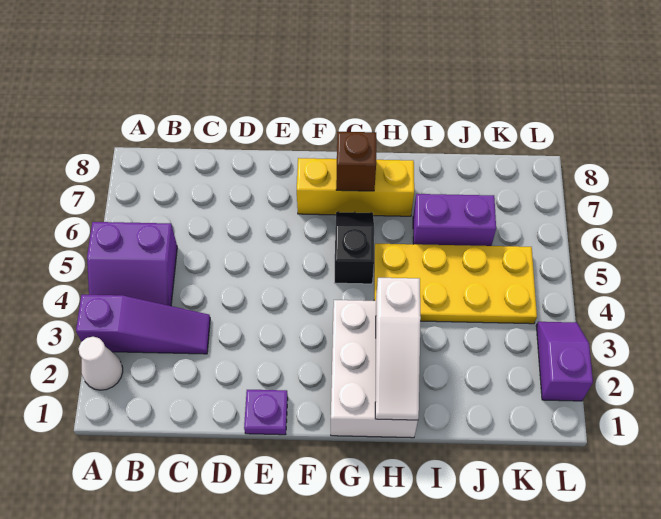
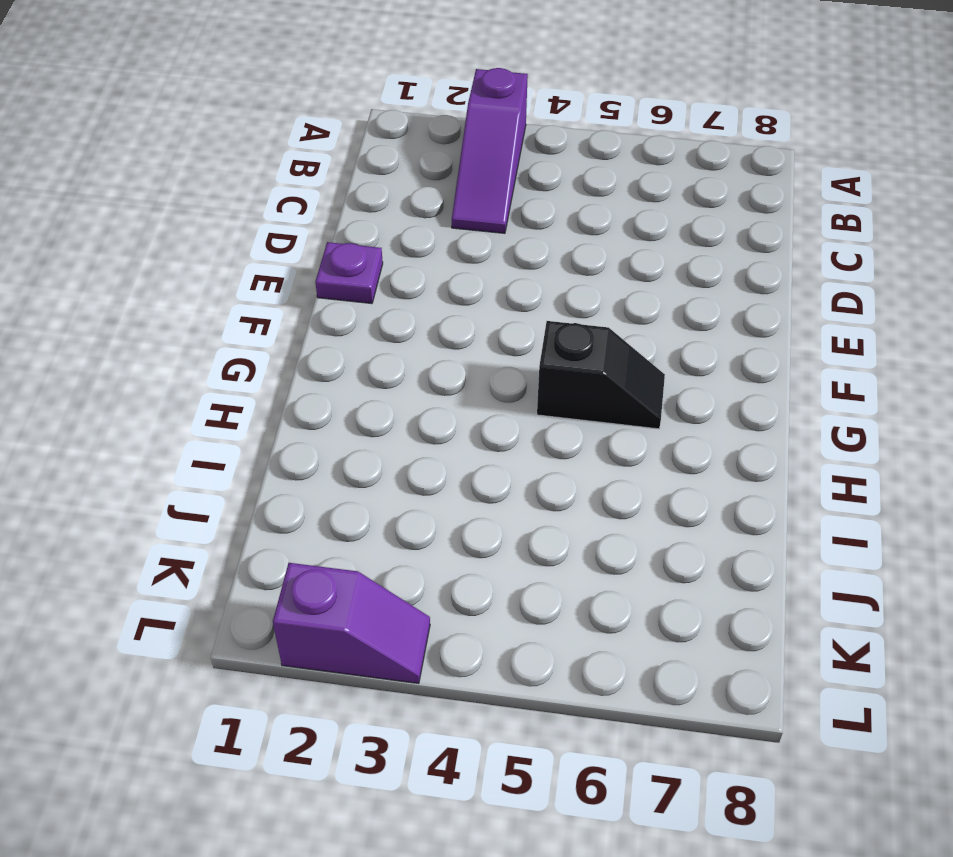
none -> white cone A2 level 1
none -> purple slope A4:B5 level 1 top 5
none -> yellow brick F7:H7 level 1

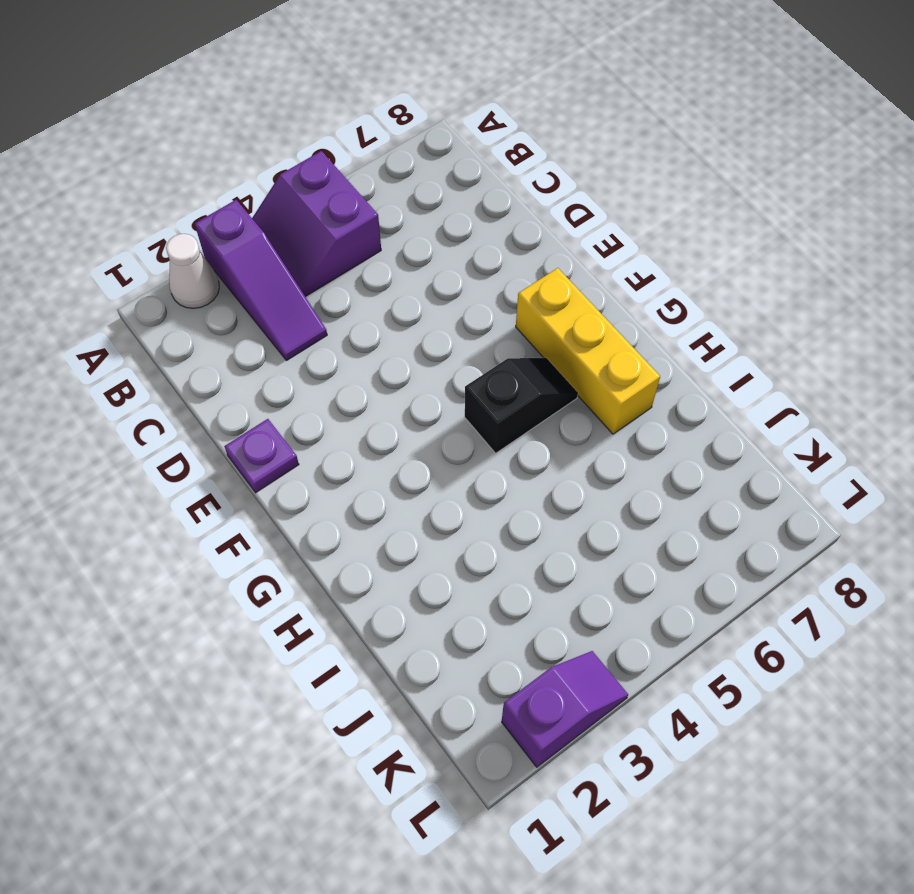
none -> white brick G1:H3 level 1
none -> yellow plate H4:K5 level 1
none -> purple brick I6:J6 level 1

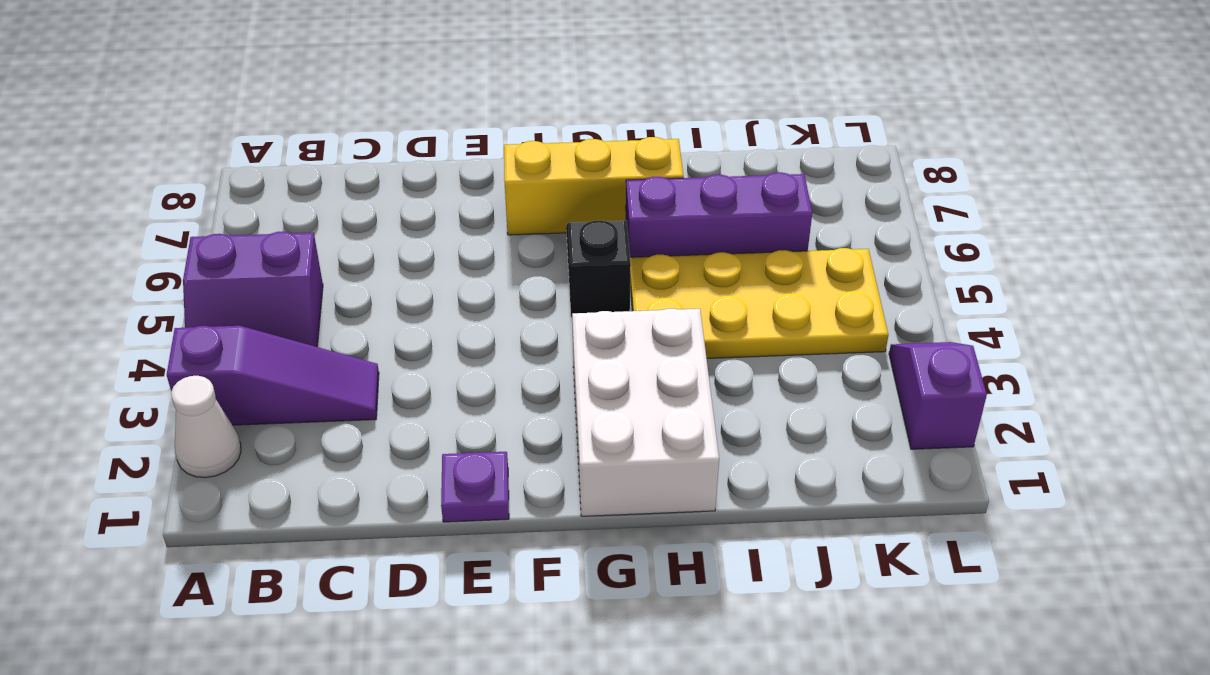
purple brick H6:J6 level 1 -> purple brick I6:J6 level 1
none -> brown brick G7 level 2
none -> white slope H1:H3 level 2 top 3

